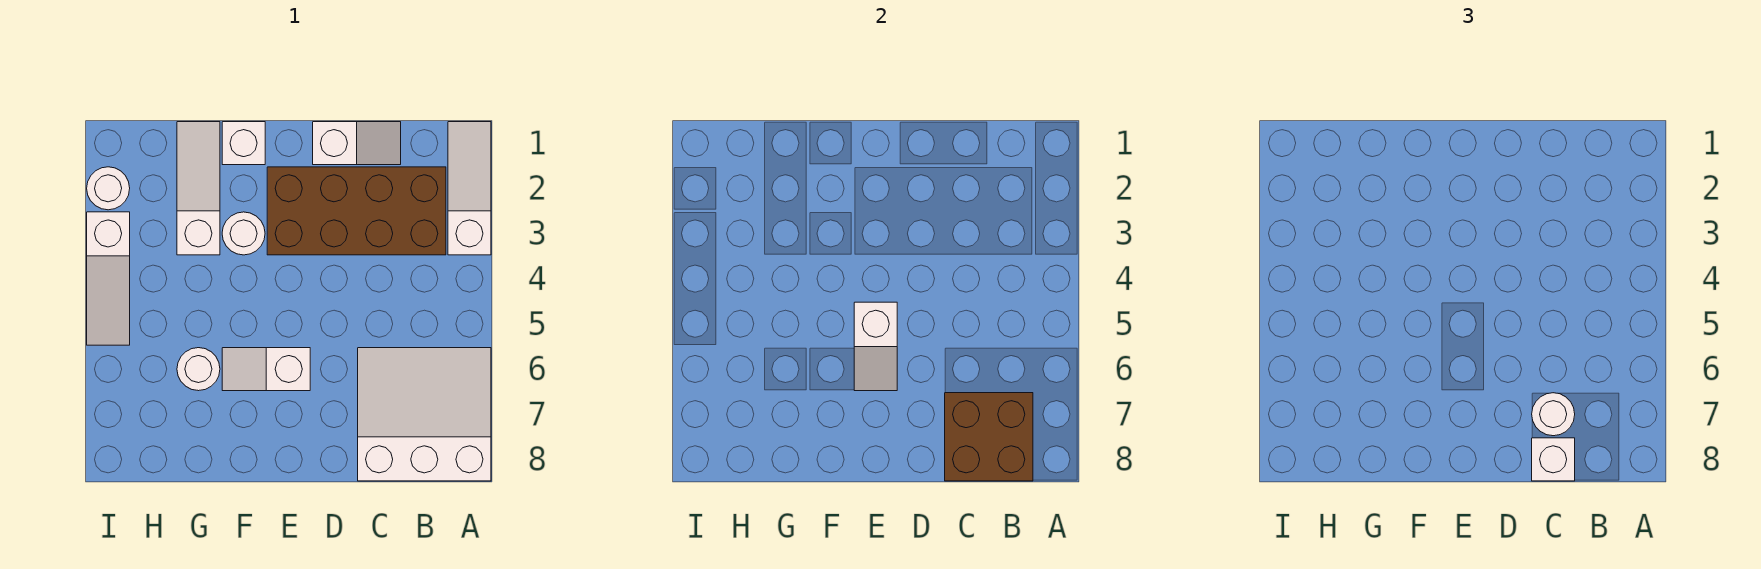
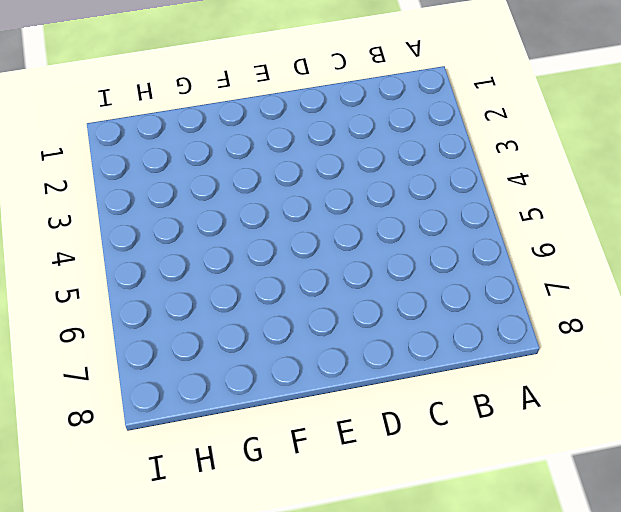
none -> white slope A1:A3 level 1 top 3
none -> white slope A6:C8 level 1 top 8
none -> brown brick B2:E3 level 1

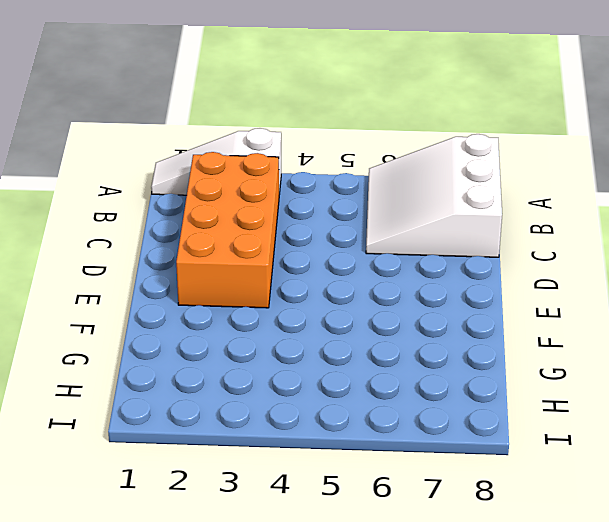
orange brick B2:E3 level 1 -> brown brick B2:E3 level 1
none -> white slope C1:D1 level 1 top D
none -> white slope E6:F6 level 1 top E
none -> white brick F1 level 1

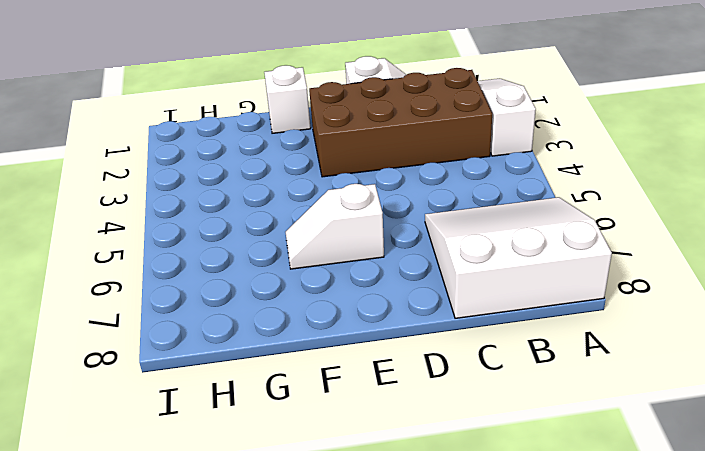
none -> white round brick F3 level 1
none -> white slope G1:G3 level 1 top 3
none -> white round brick G6 level 1

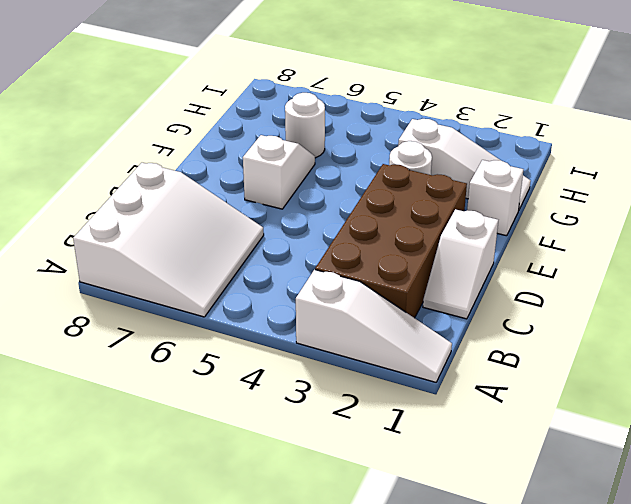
none -> white round brick I2 level 1
none -> white slope I3:I5 level 1 top 3
none -> brown brick B7:C8 level 2

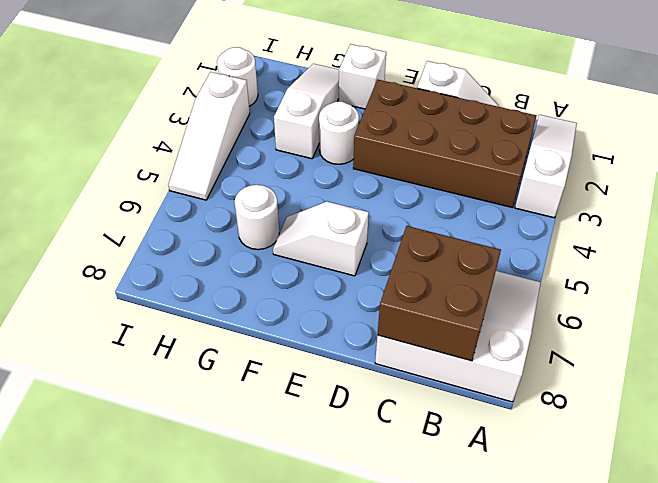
none -> white slope E5:E6 level 2 top 5
none -> white round brick C7 level 3
none -> white brick C8 level 3

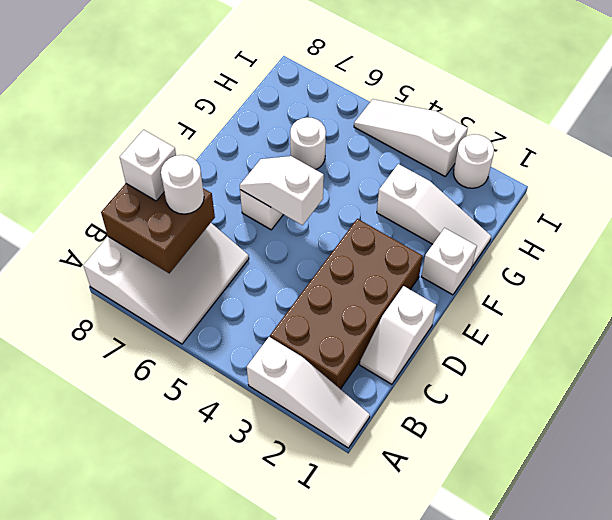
none -> white round brick F3 level 1

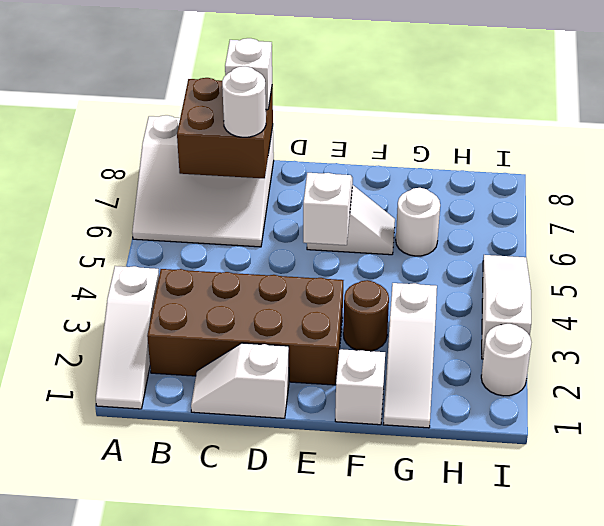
brown round brick F3 level 1 -> white round brick F3 level 1

